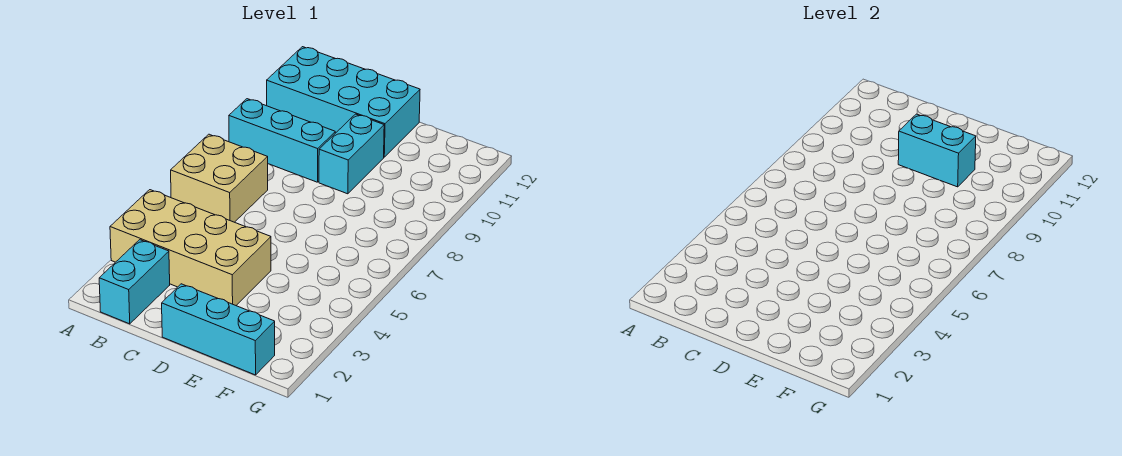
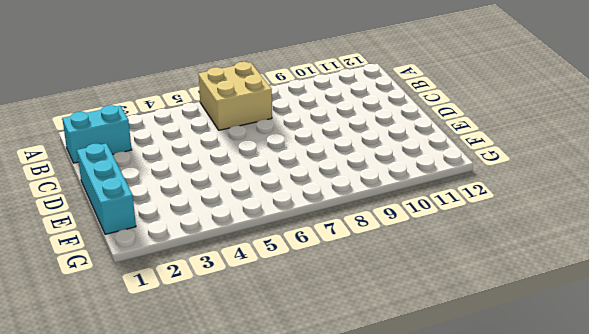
none -> tan brick A3:D4 level 1
none -> cyan brick A9:C9 level 1

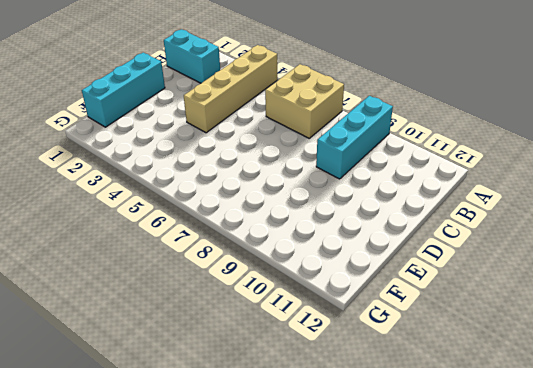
tan brick A4:D4 level 1 -> tan brick A3:D4 level 1
none -> cyan brick A11:D12 level 1
none -> cyan brick D9:D10 level 1

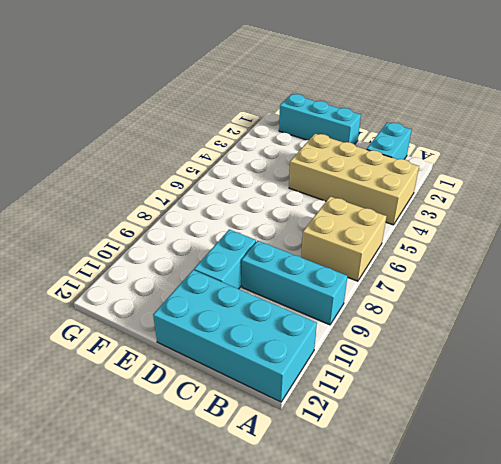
none -> cyan brick D10:E10 level 2

